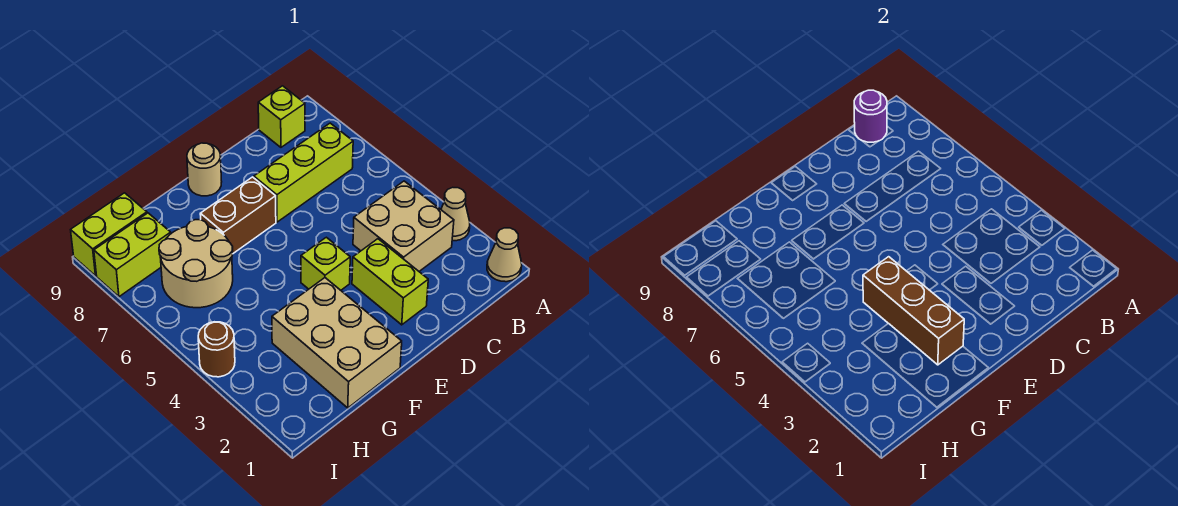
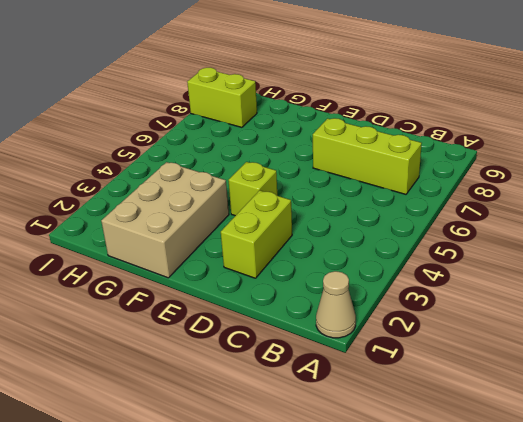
none -> tan cone A3 level 1
none -> tan brick B3:C4 level 1
none -> lime brick B9 level 1

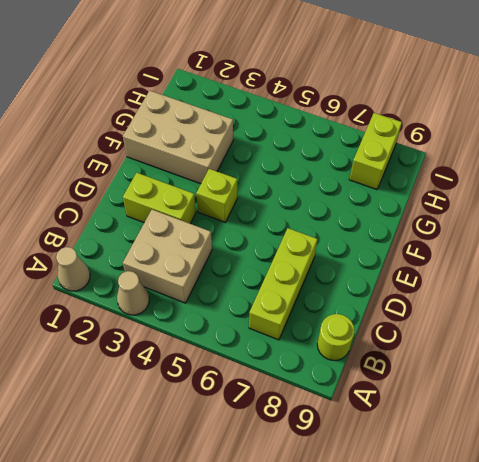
lime round brick B9 level 1 -> lime brick B9 level 1
none -> brown brick E7:F7 level 1
none -> tan round brick E9 level 1
none -> tan round brick G6:H7 level 1

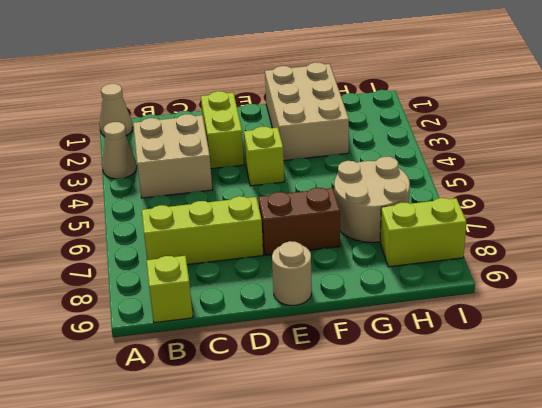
none -> lime brick H9:I9 level 1
none -> brown round brick I4 level 1
none -> purple round brick B9 level 2

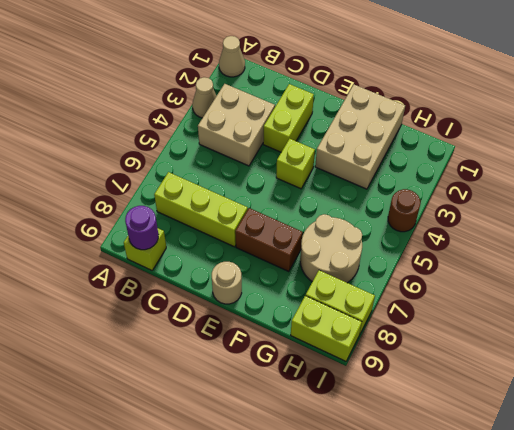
none -> brown brick F2:F4 level 2

